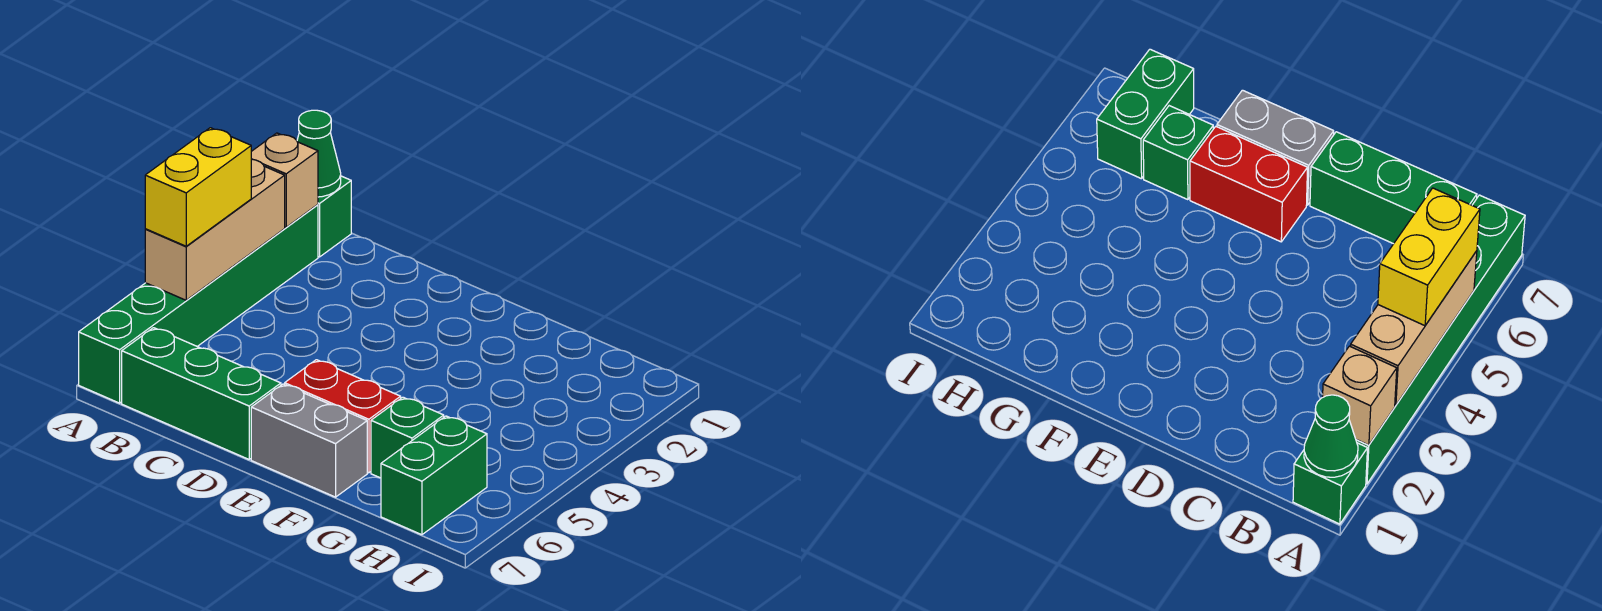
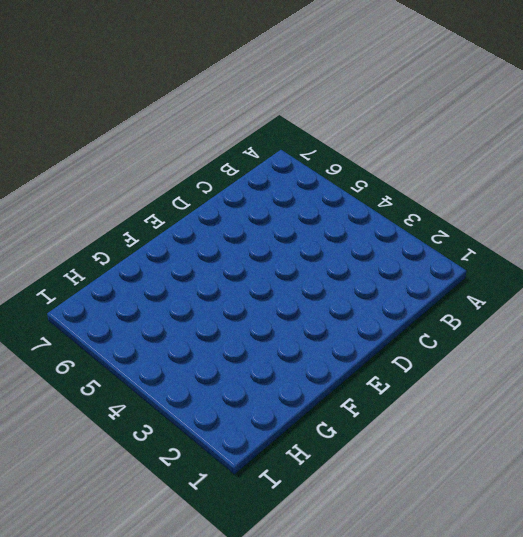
none -> green brick A1 level 1
none -> green brick A2:A7 level 1

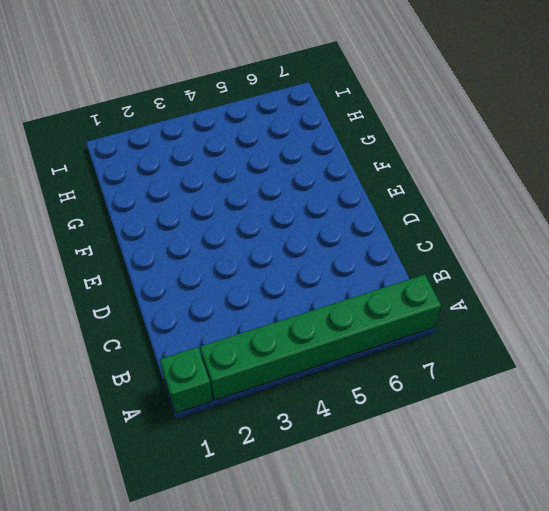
none -> green brick B7:D7 level 1
none -> red brick E6:F6 level 1

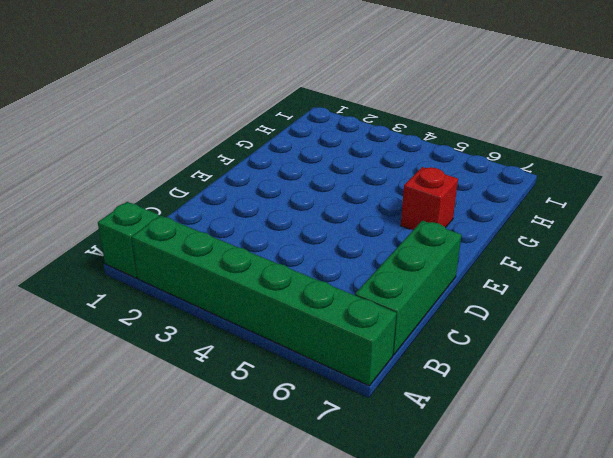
red brick F6 level 1 -> red brick E6:F6 level 1
none -> grey brick E7:F7 level 1
none -> green brick G6 level 1

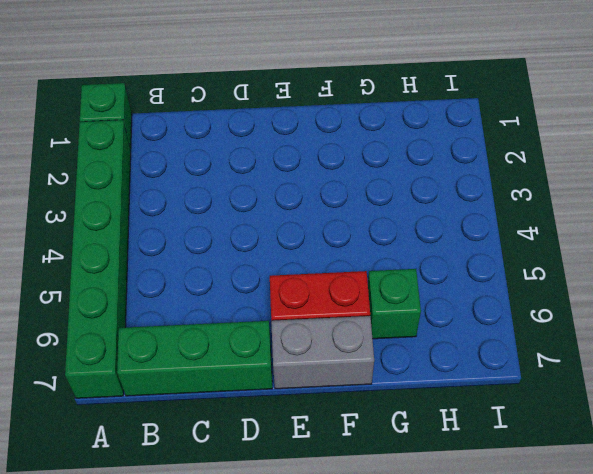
none -> green brick H6:H7 level 1
none -> green cone A1 level 2

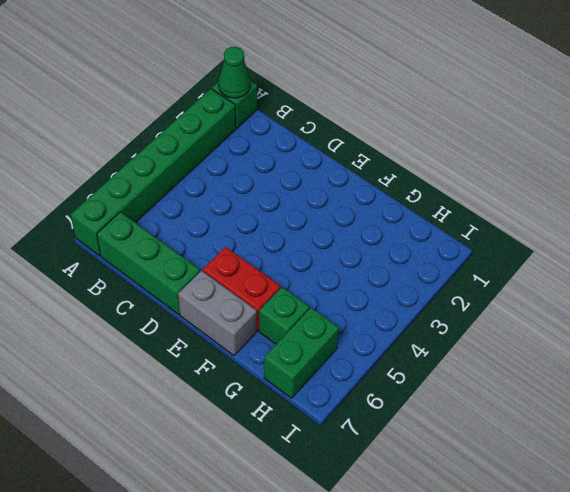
none -> tan brick A2 level 2
none -> tan brick A3:A5 level 2

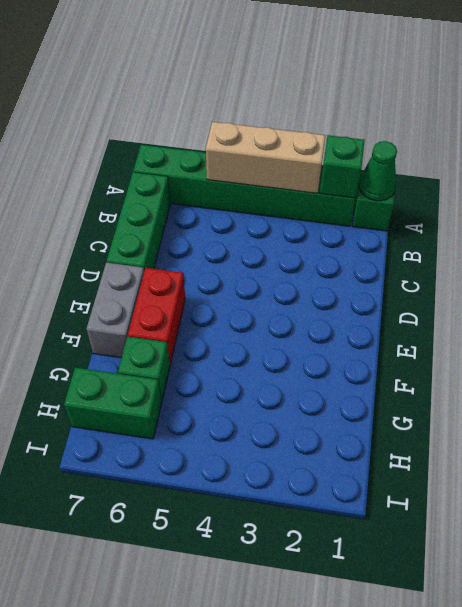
green brick A2 level 2 -> tan brick A2 level 2
none -> yellow brick A4:A5 level 3

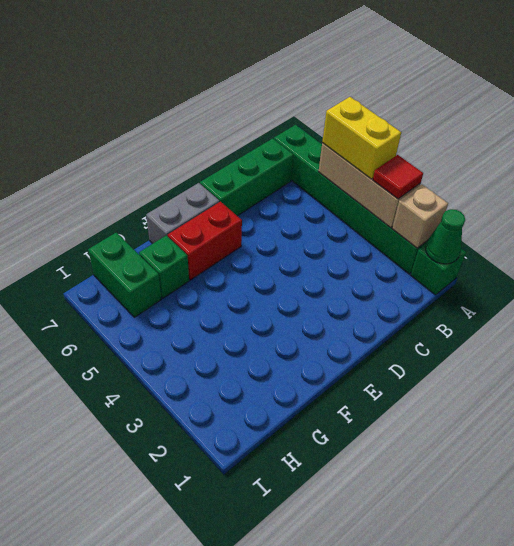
red tile A3 level 3 -> none

